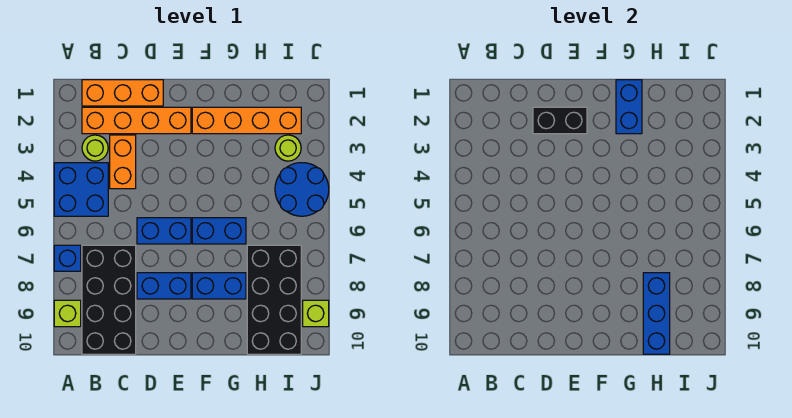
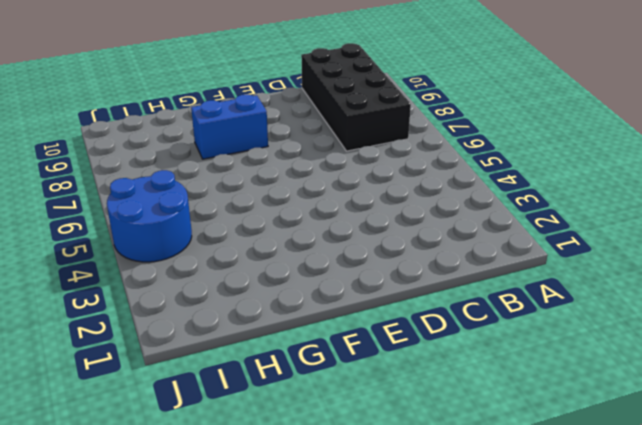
none -> blue brick A4:B5 level 1
none -> blue brick A7 level 1
none -> lime brick A9 level 1

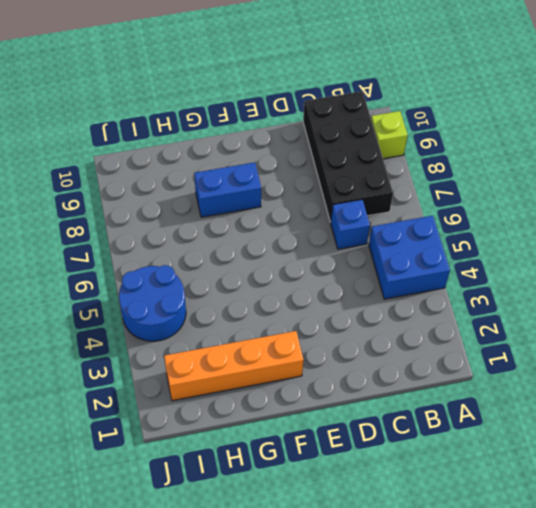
blue brick C6 level 1 -> blue brick A7 level 1
none -> orange brick B1:D1 level 1
none -> orange brick B2:E2 level 1
none -> lime round brick B3 level 1

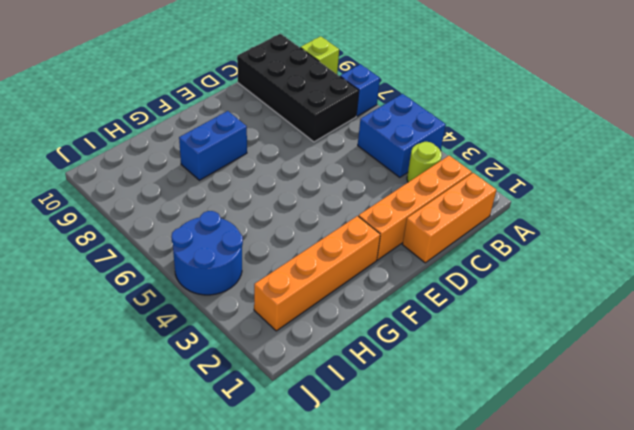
none -> orange brick C3:C4 level 1
none -> blue brick D6:E6 level 1
none -> blue brick D8:E8 level 1

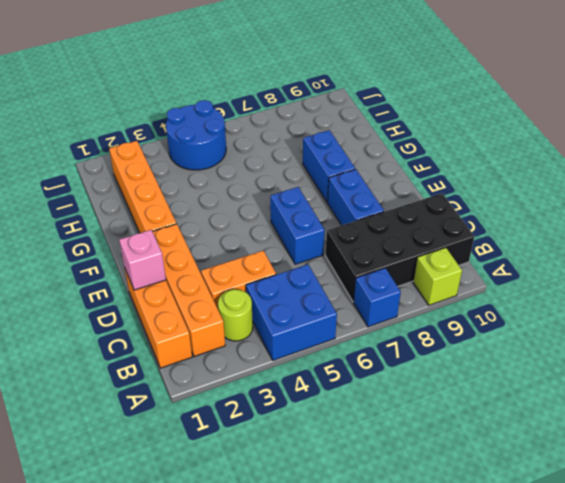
pink brick D1 level 2 -> none
none -> blue brick F6:G6 level 1
none -> black brick H7:I10 level 1
none -> lime round brick I3 level 1

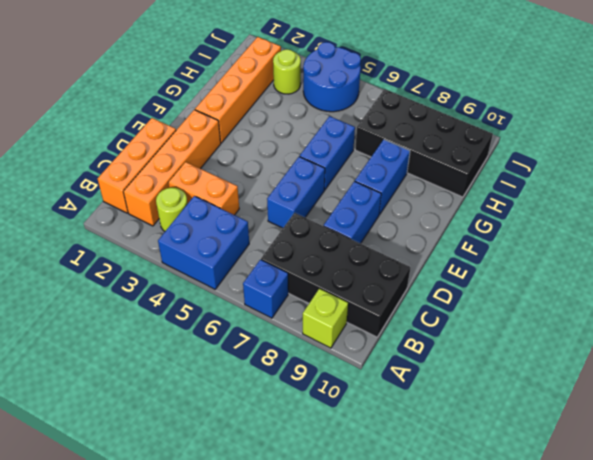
none -> lime brick J9 level 1
none -> black brick D2:E2 level 2
none -> blue brick G1:G2 level 2

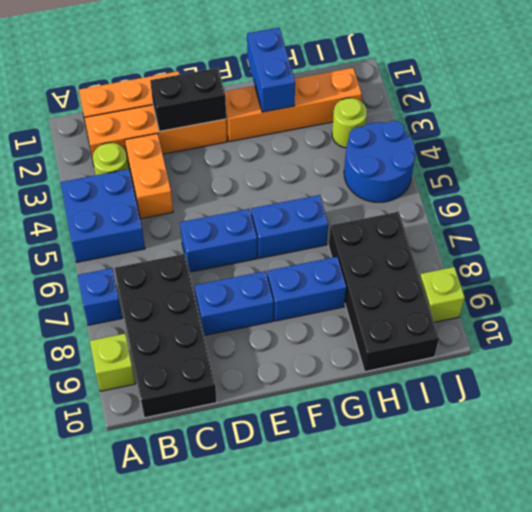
none -> blue brick H8:H10 level 2

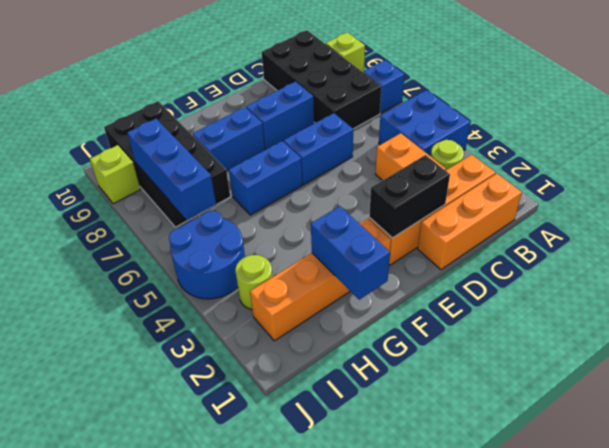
blue brick I6:I8 level 2 -> blue brick H8:H10 level 2

